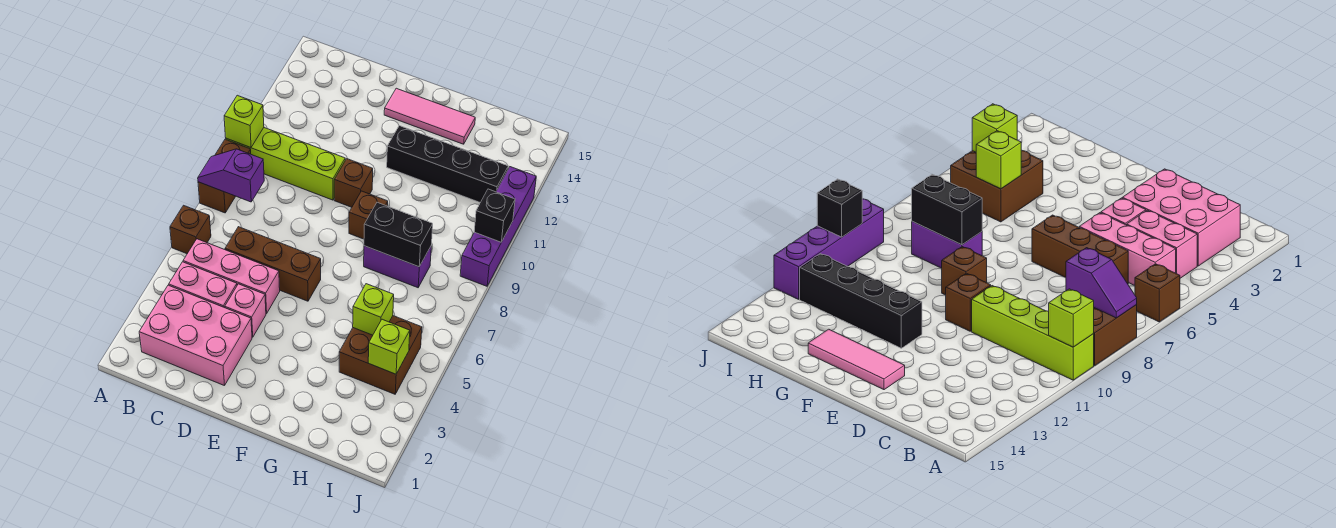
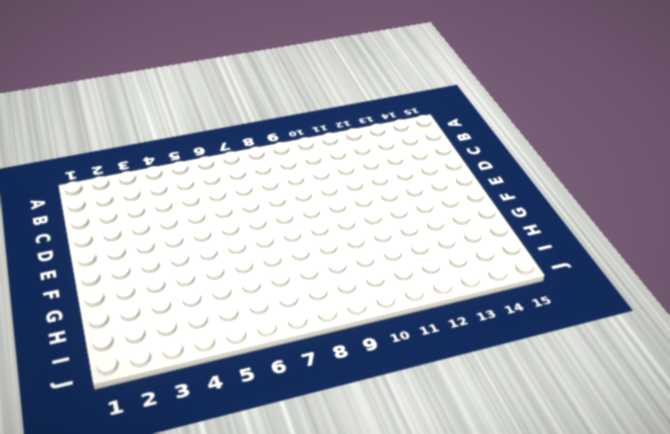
none -> brown brick A6 level 1
none -> brown brick A8:A9 level 1
none -> lime brick A10:D10 level 1

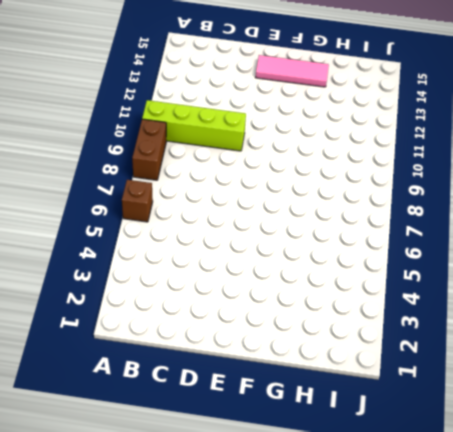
none -> pink brick B2:D3 level 1
none -> pink brick B4:C4 level 1
none -> pink brick B5:D5 level 1

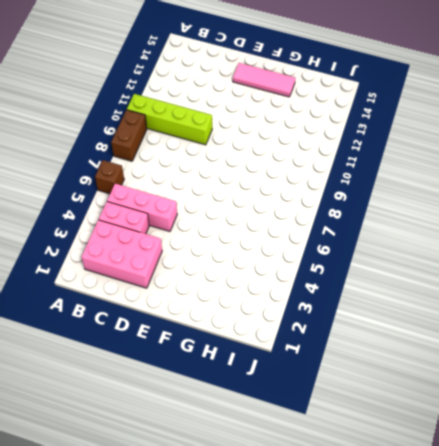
none -> brown brick C6:E6 level 1
none -> pink brick D4 level 1
none -> brown brick E10 level 1

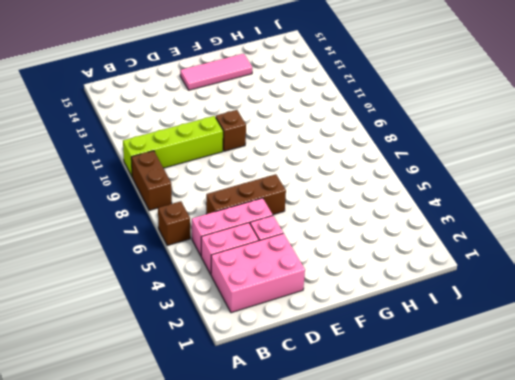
none -> brown brick F9 level 1
none -> black brick F12:I12 level 1
none -> purple brick G8:H8 level 1

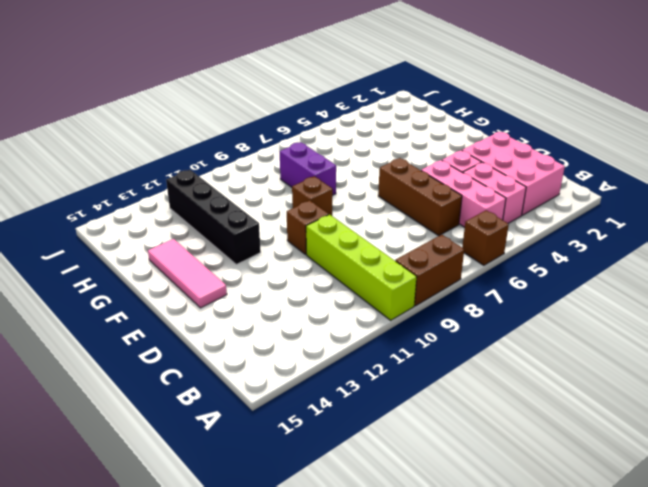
none -> brown brick H4:I5 level 1
none -> purple brick J9:J12 level 1
none -> purple slope A8:B8 level 2 top B

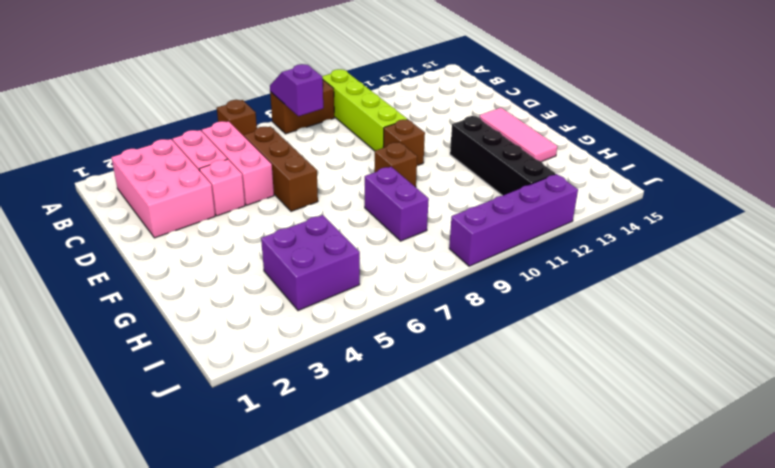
purple brick H4:I5 level 1 -> brown brick H4:I5 level 1
none -> lime brick A10 level 2
none -> black brick G8:H8 level 2
none -> lime brick H5 level 2

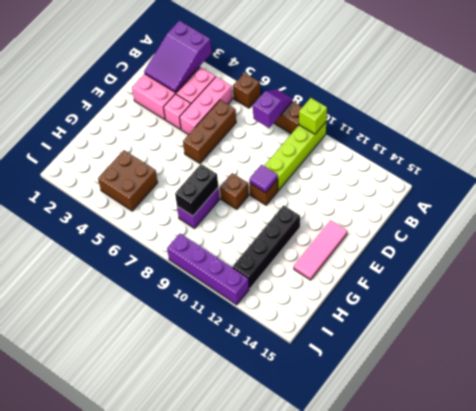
purple slope A2:C3 level 2 top A -> none
purple tile E10 level 2 -> none
none -> lime brick H5 level 2
none -> lime brick I4 level 2
none -> black brick J10 level 2

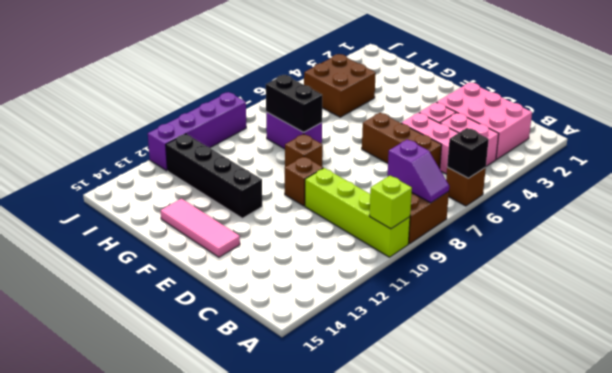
black brick A6 level 2 -> black brick J10 level 2
none -> lime brick H5 level 2
none -> lime brick I4 level 2

